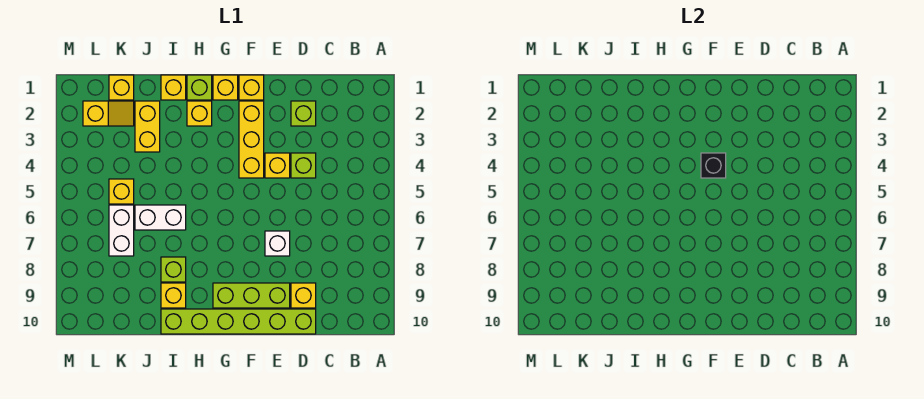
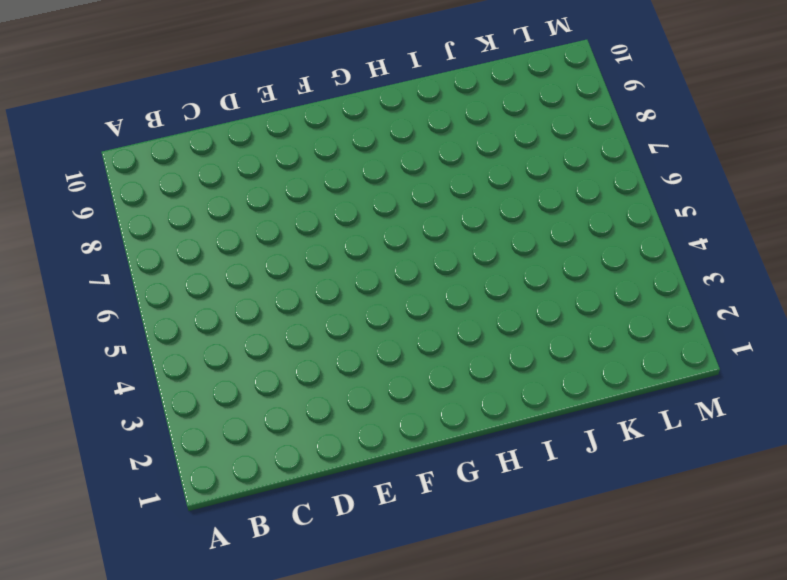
none -> lime brick D2 level 1
none -> lime brick D4 level 1
none -> yellow brick D9 level 1

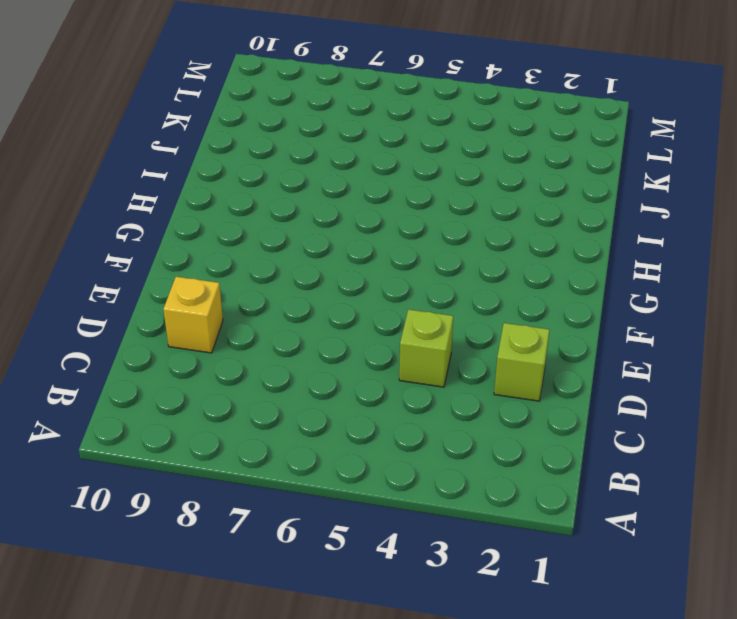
none -> lime brick D10:I10 level 1
none -> yellow brick E4 level 1
none -> white brick E7 level 1

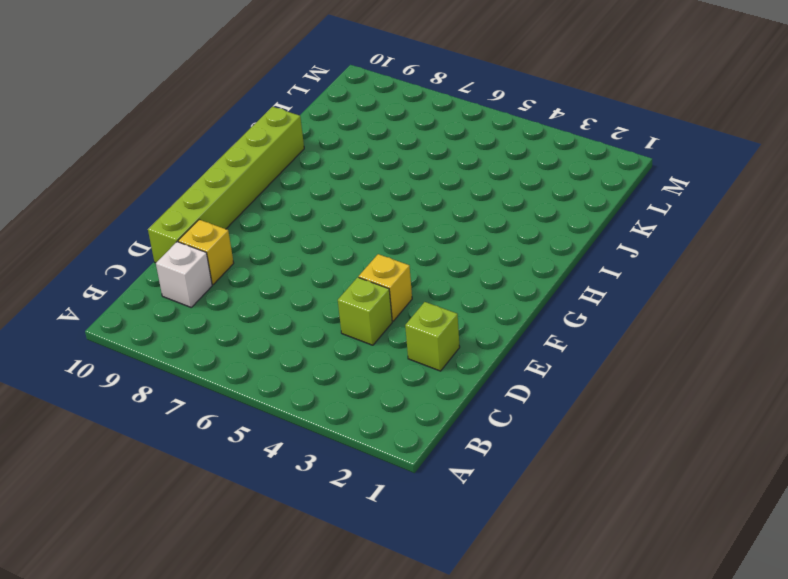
white brick C9 level 1 -> white brick E7 level 1
none -> lime brick E9:G9 level 1
none -> yellow brick F1 level 1
none -> yellow brick F2:F4 level 1

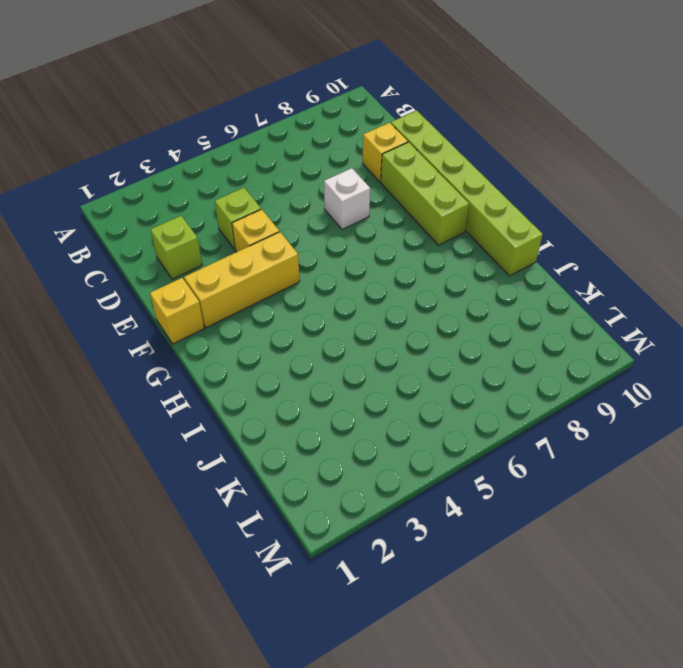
none -> yellow brick G1 level 1
none -> lime brick H1 level 1
none -> yellow brick H2 level 1

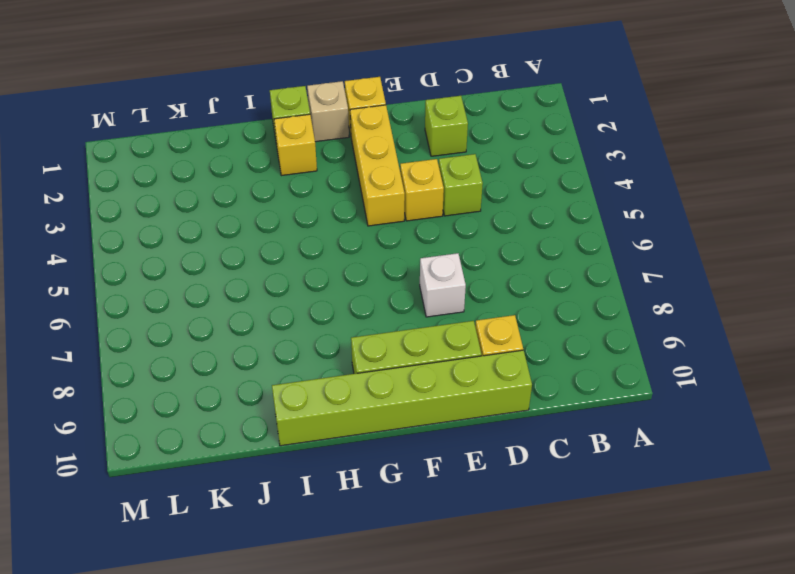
tan brick G1 level 1 -> yellow brick G1 level 1
none -> yellow brick I1 level 1
none -> white brick I6:J6 level 1
none -> lime brick I8 level 1

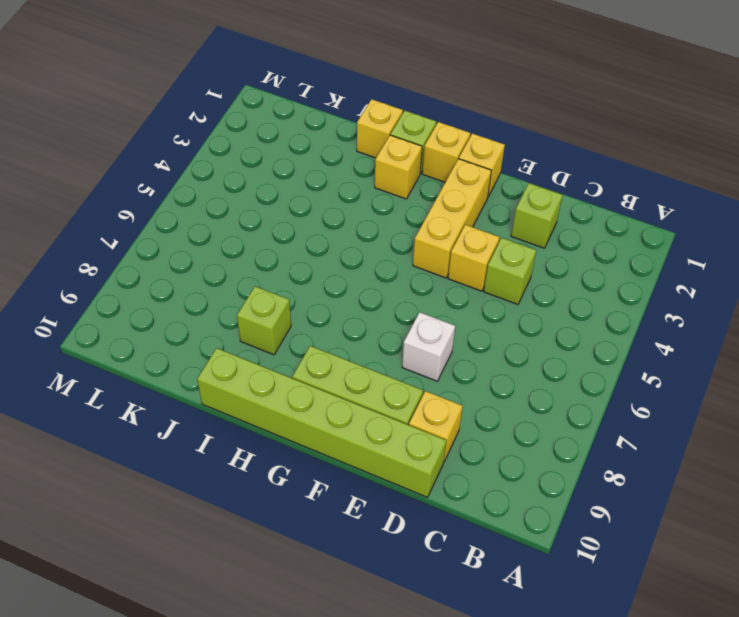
none -> white brick I6:J6 level 1
none -> yellow brick I9 level 1
none -> yellow brick J2:J3 level 1

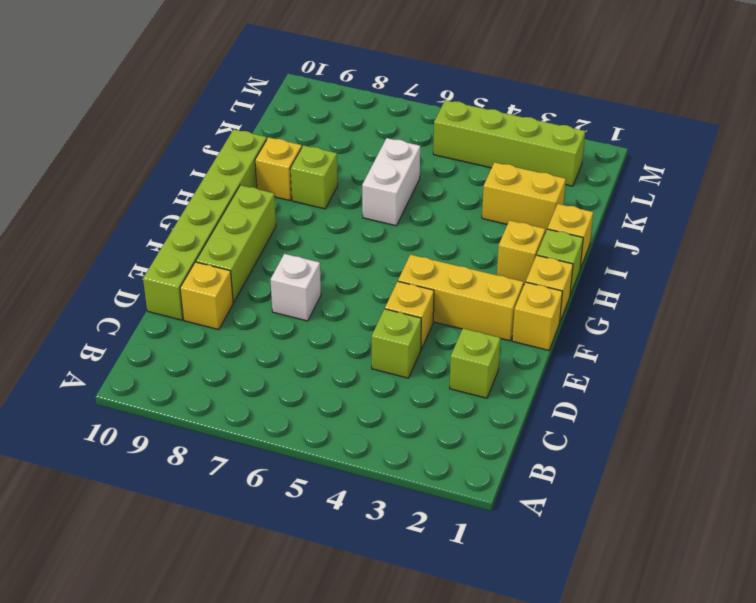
lime brick L2:L5 level 1 -> yellow slope K2:L2 level 1 top L
none -> yellow brick K1 level 1
none -> yellow brick K5 level 1
none -> white brick K6:K7 level 1

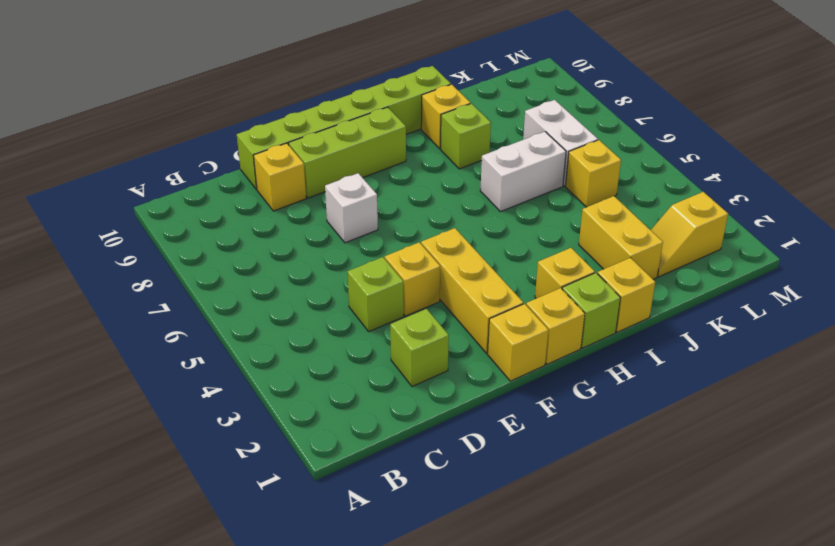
none -> yellow brick K1 level 1
none -> black brick F4 level 2

